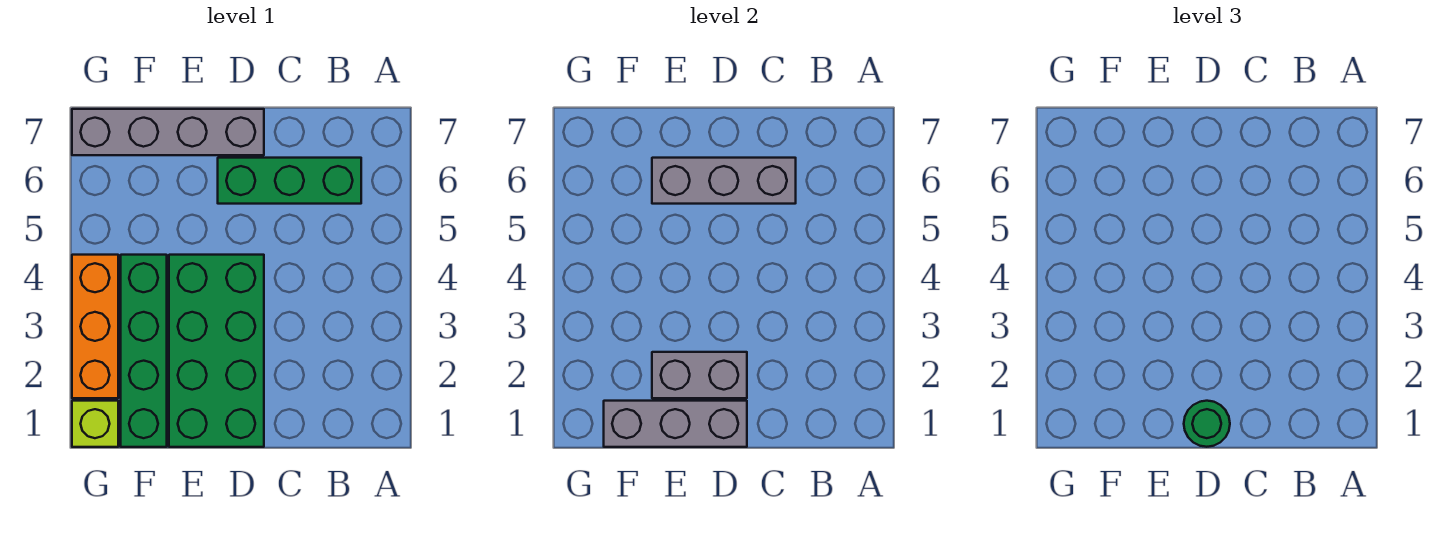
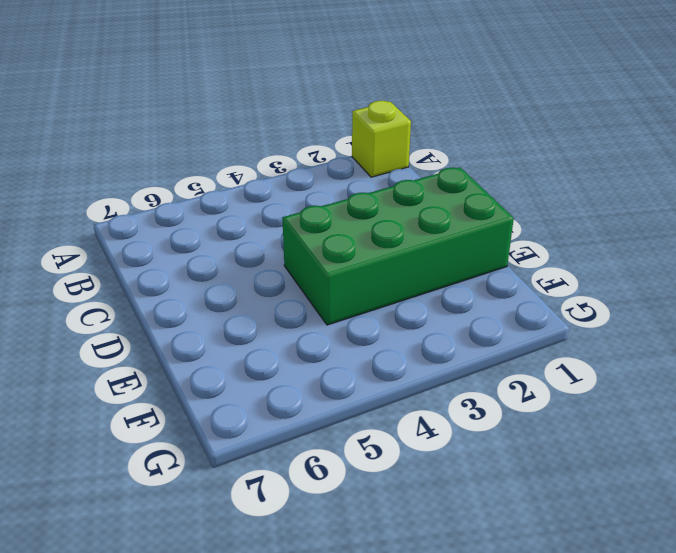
lime brick A1 level 1 -> lime brick G1 level 1
none -> green brick B6:D6 level 1
none -> grey brick D7:G7 level 1

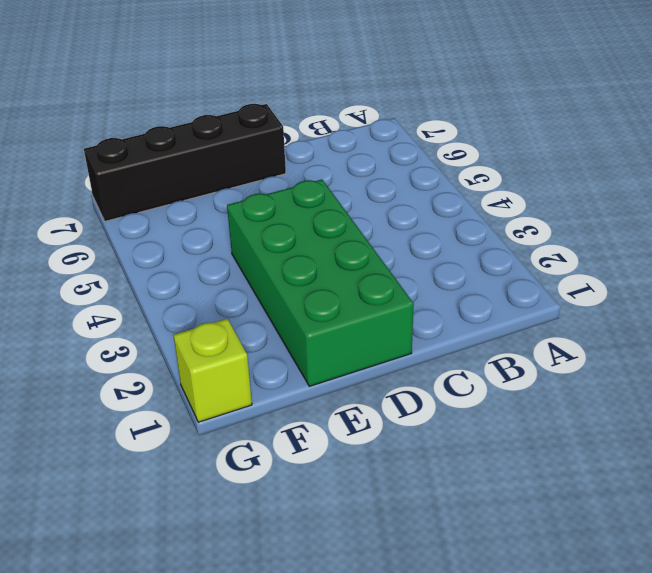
black brick D7:G7 level 1 -> grey brick D7:G7 level 1
none -> green brick B6:D6 level 1
none -> green brick F1:F4 level 1

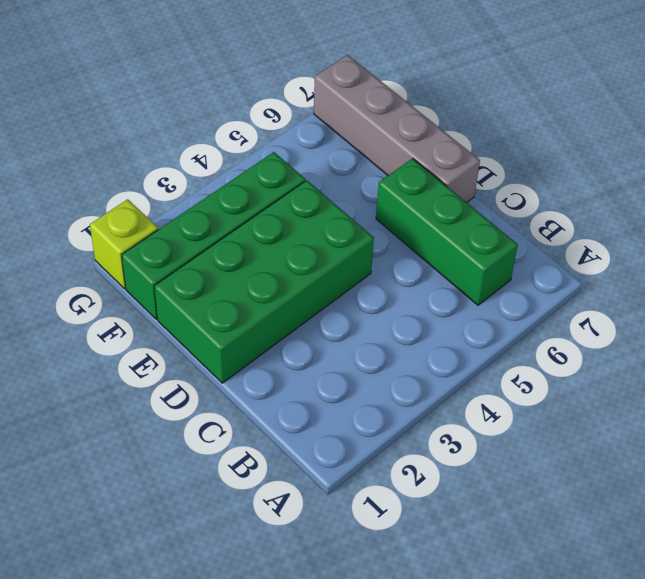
none -> orange brick G2:G4 level 1
none -> grey brick C6:E6 level 2

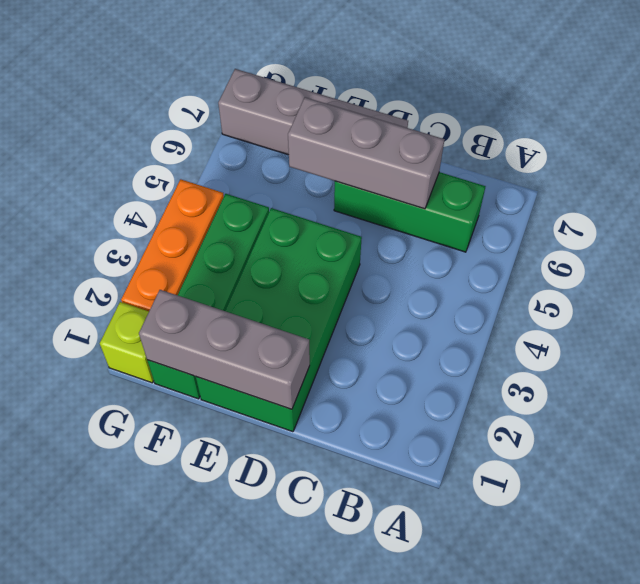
none -> grey brick D2:E2 level 2
none -> green round brick D1 level 3

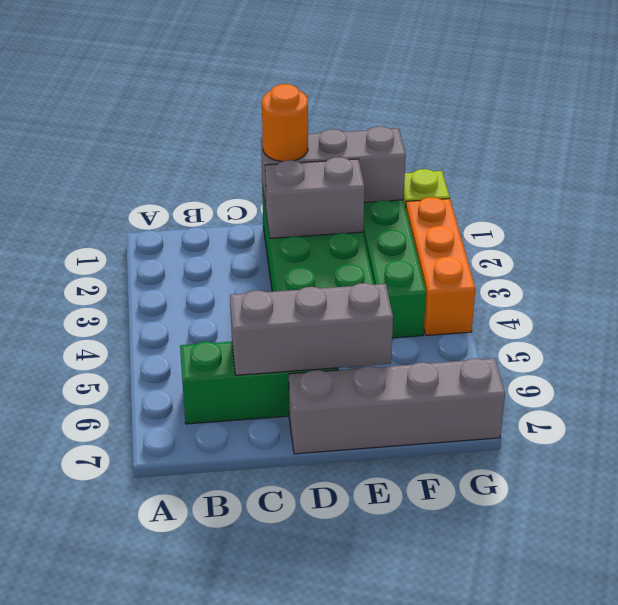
orange round brick D1 level 3 -> green round brick D1 level 3

